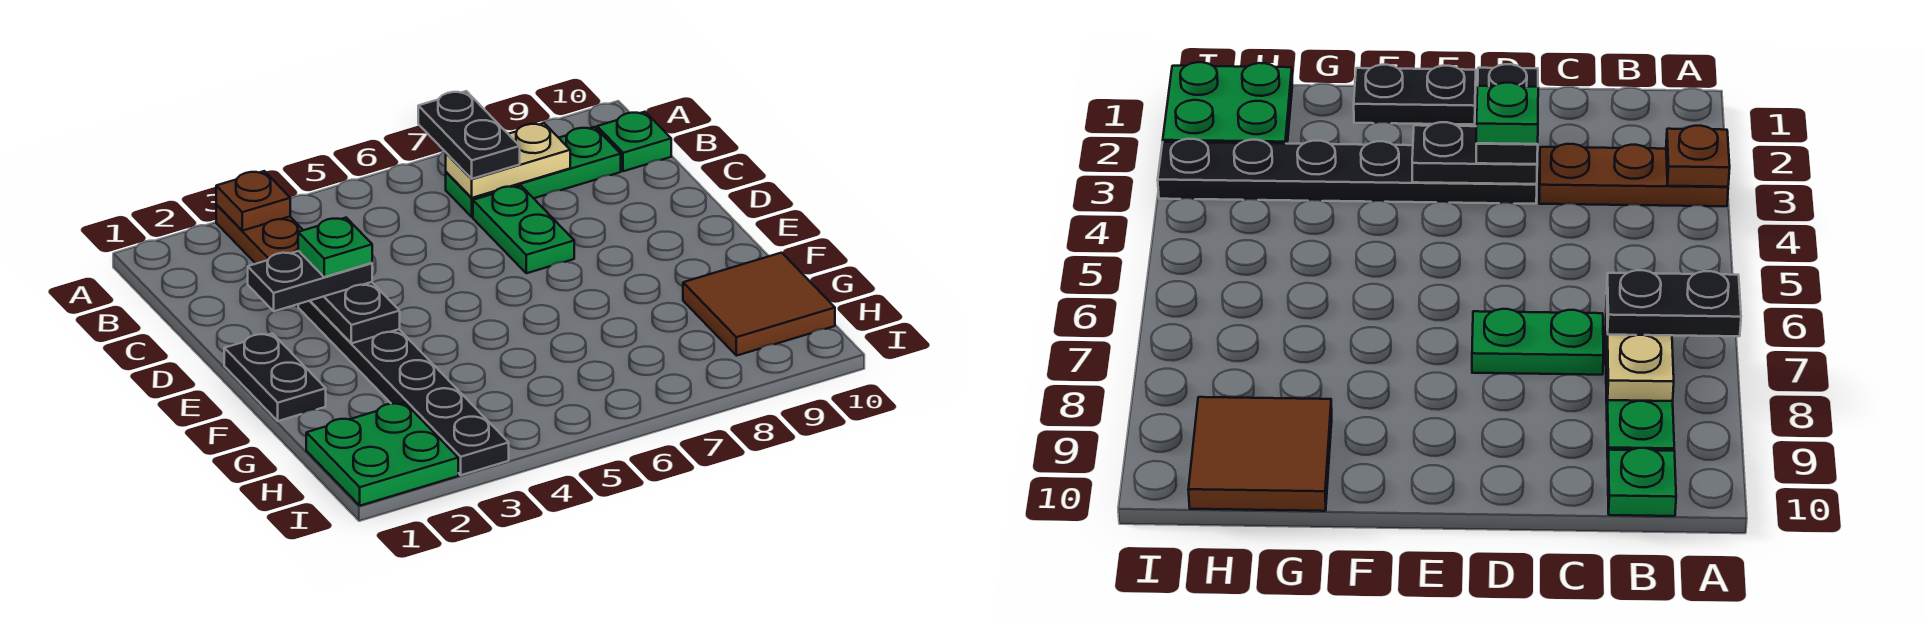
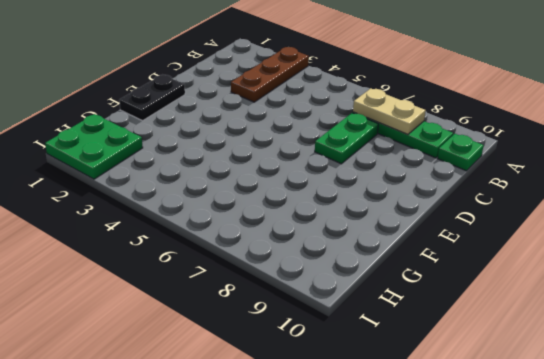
none -> black plate D3:I3 level 1
none -> brown tile G9:H10 level 1
none -> brown plate A3 level 2

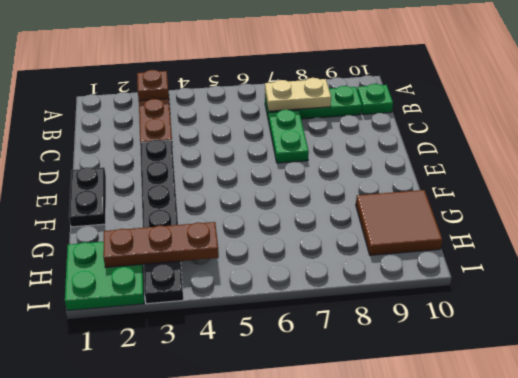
brown plate H2:H4 level 2 -> none
none -> black plate D3:E3 level 2
none -> black plate A7:B7 level 3
none -> black plate D2:D3 level 3

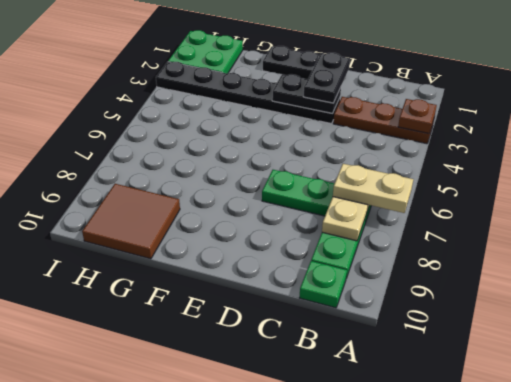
tan plate A7:B7 level 3 -> black plate A7:B7 level 3
none -> green plate D3 level 4

